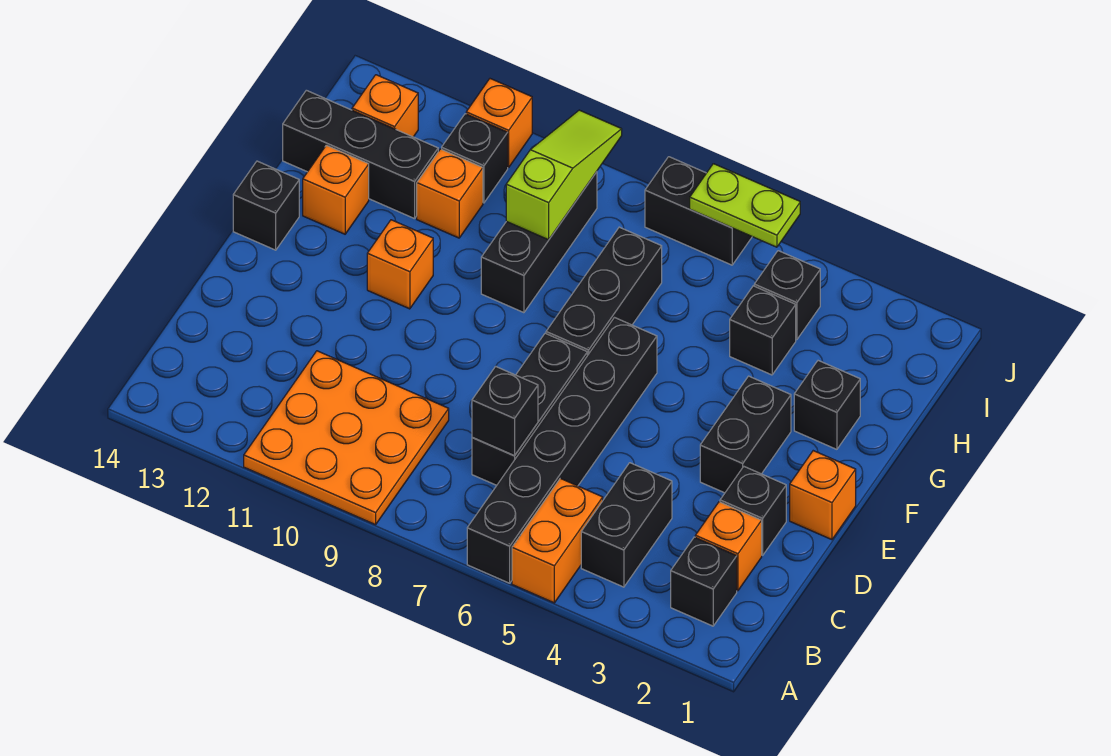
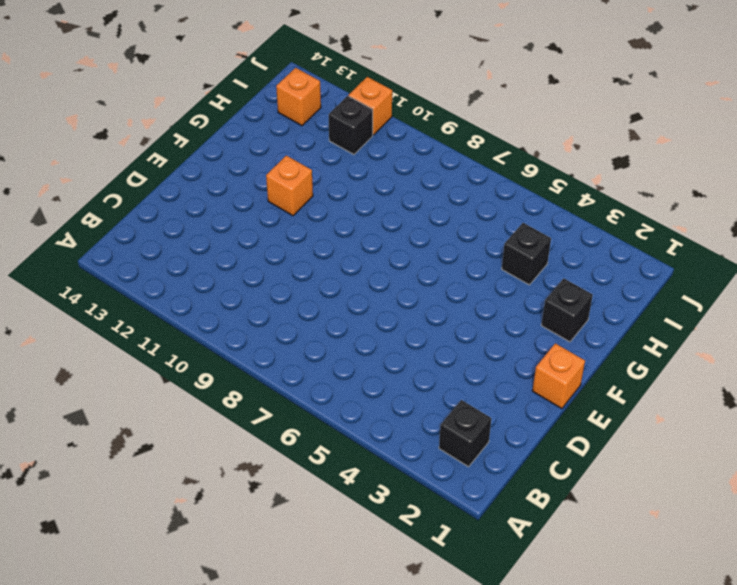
none -> orange brick A5:B5 level 1
none -> black brick A6:F6 level 1
none -> orange plate A9:C11 level 1

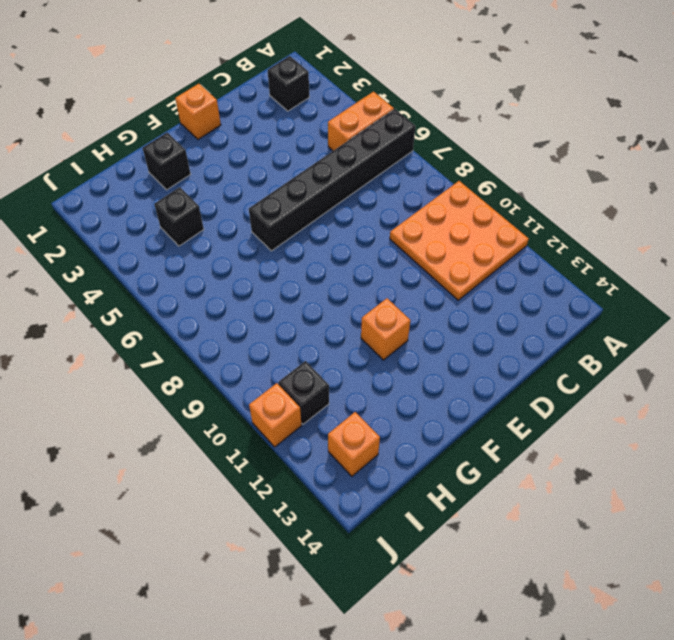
none -> black brick B4:C4 level 1
none -> orange brick C2 level 1
none -> black brick C7:E7 level 1

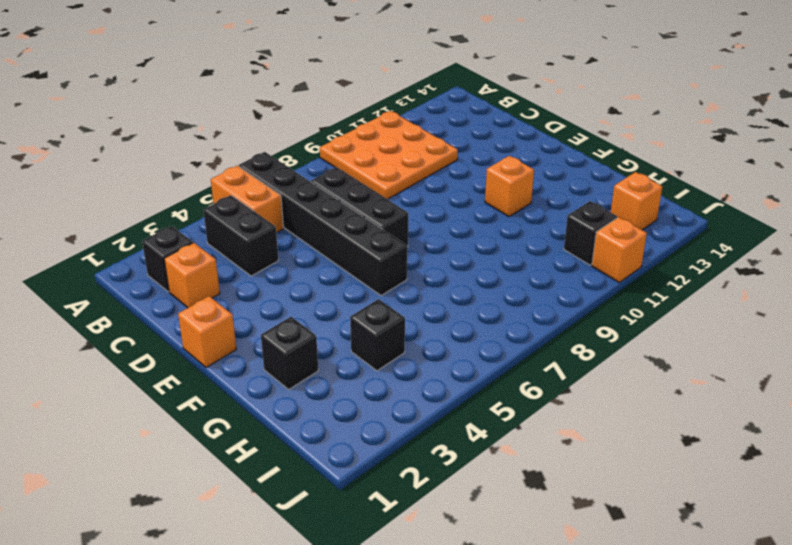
none -> black brick D2 level 1
none -> black brick E3:F3 level 1
none -> black brick F7:H7 level 1

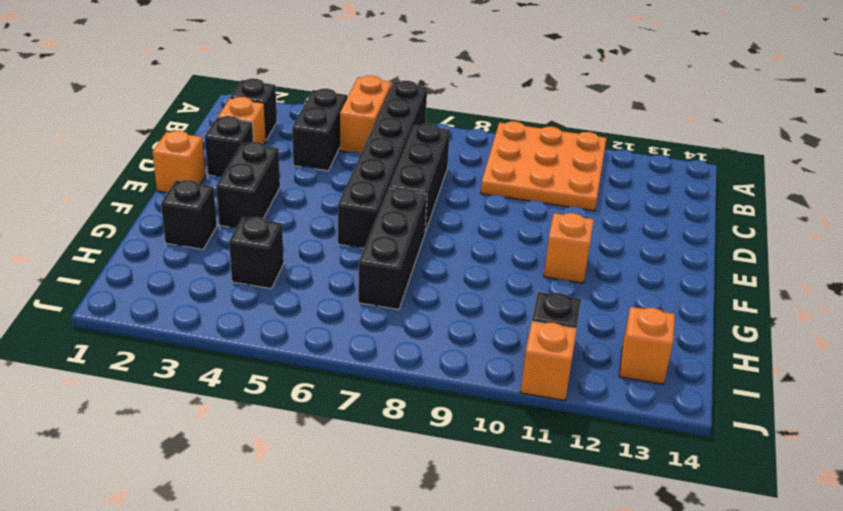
none -> black brick F14 level 1
none -> black brick G9:I9 level 1
none -> orange brick G13 level 1

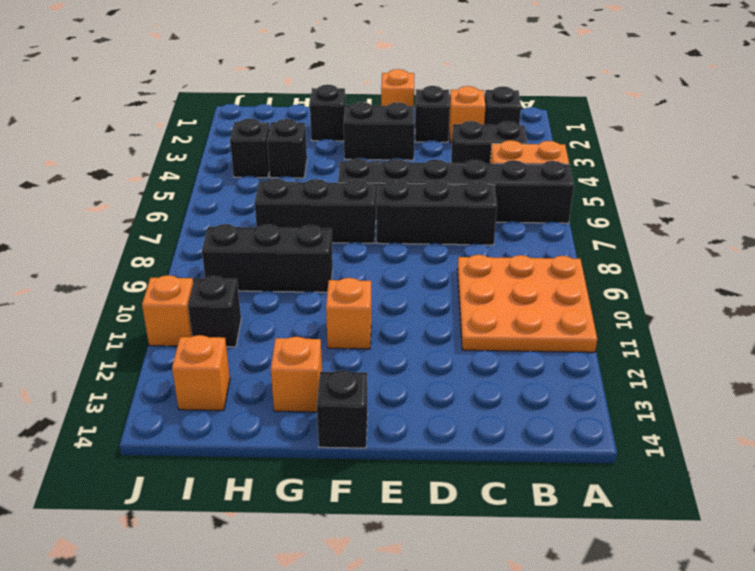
none -> orange brick H11 level 1
none -> black brick H12:H14 level 1
none -> black brick J6:J7 level 1

